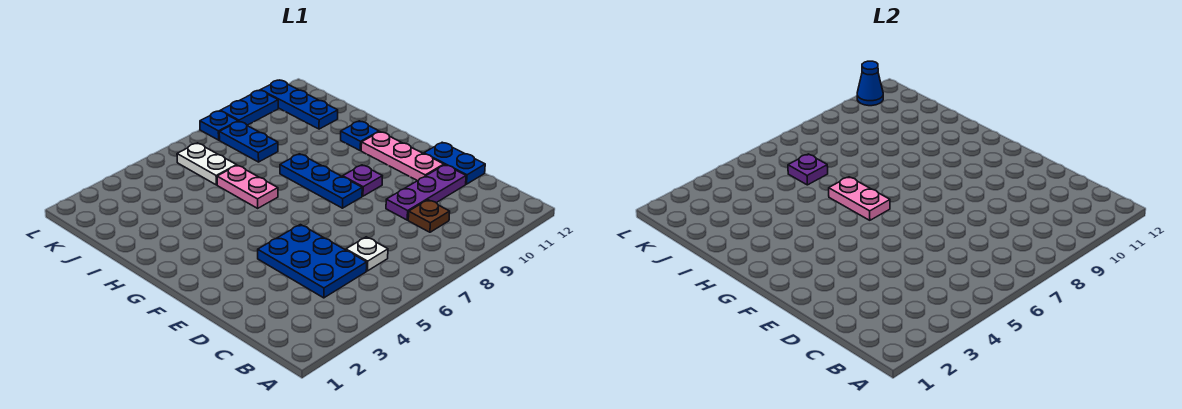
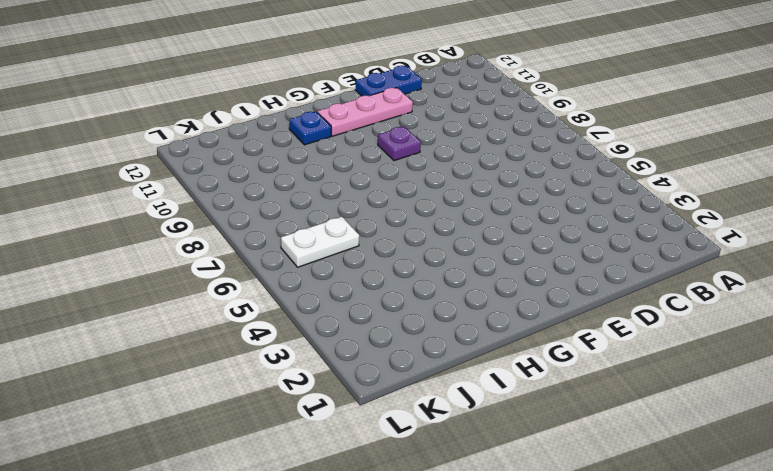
none -> blue plate C4:E5 level 1
none -> white plate C6 level 1
none -> brown plate C9 level 1

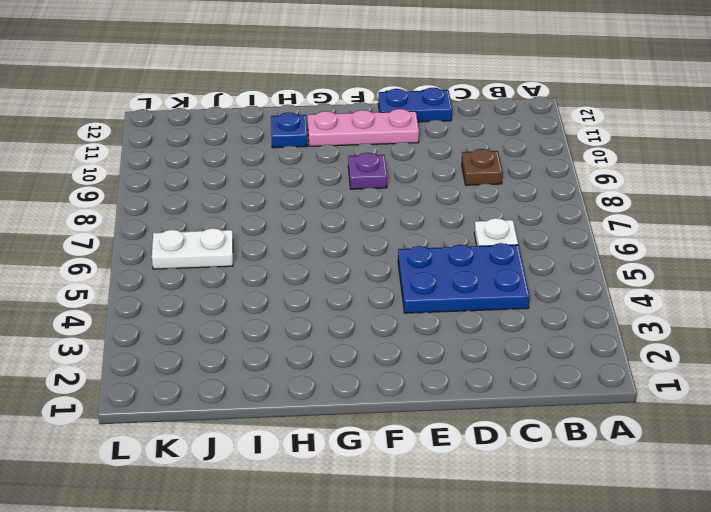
none -> purple plate D9:D11 level 1
none -> blue plate F8:H8 level 1
none -> pink plate H6:I6 level 1

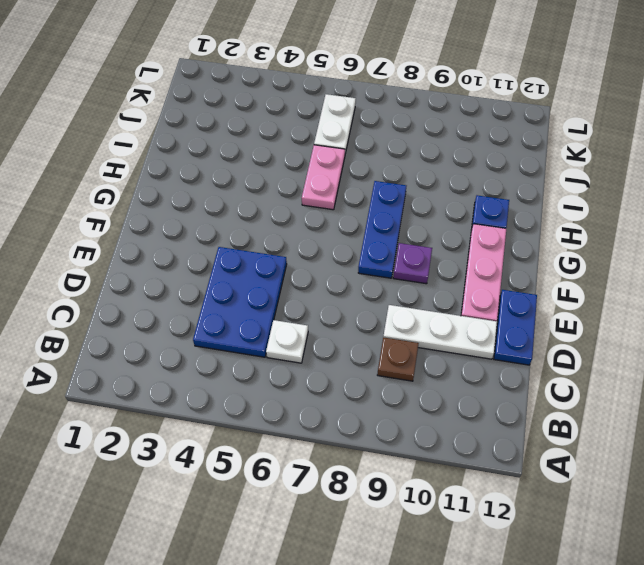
white plate D9:D11 level 1 -> purple plate D9:D11 level 1
none -> blue plate J8:K8 level 1
none -> blue plate J11:L11 level 1
none -> blue plate L8 level 1

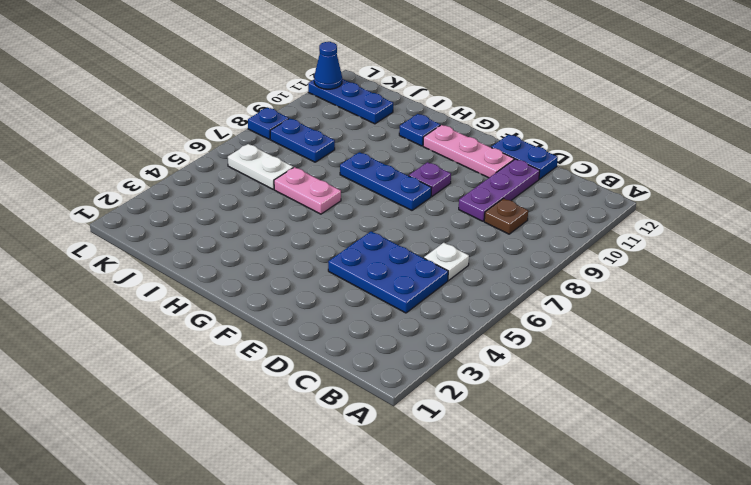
none -> blue plate L9:L10 level 1
none -> pink plate G6:H6 level 2
none -> purple plate J6 level 2

